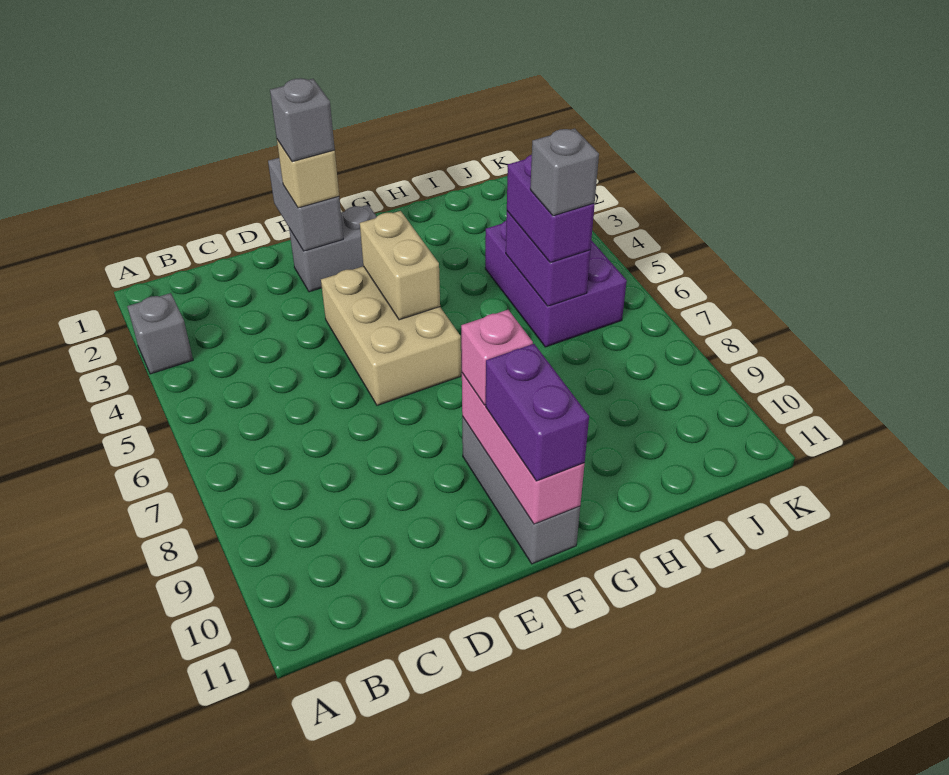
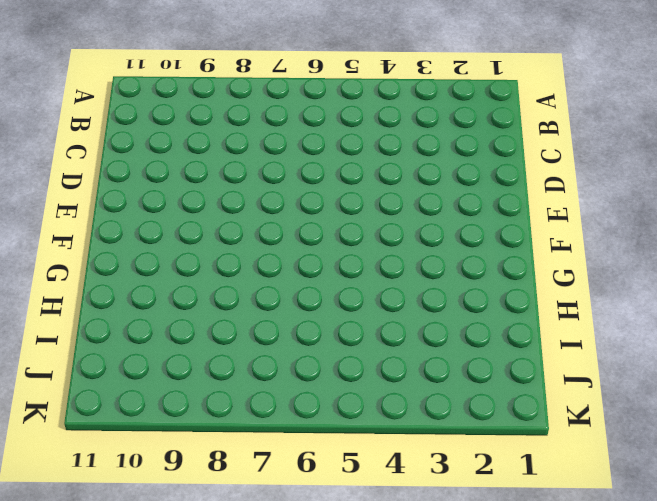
none -> grey brick A3 level 1
none -> grey brick E2:F2 level 1
none -> tan brick E4:F6 level 1

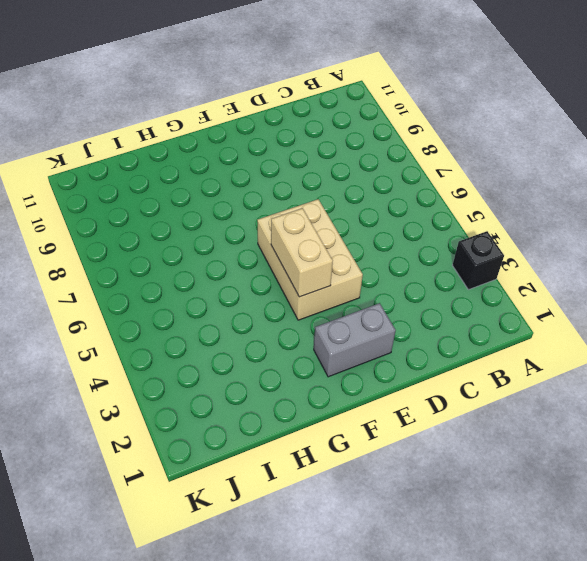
black brick A3 level 1 -> grey brick A3 level 1
none -> grey brick F9:F11 level 1
none -> purple brick I4:J6 level 1
none -> grey brick E1:E2 level 2

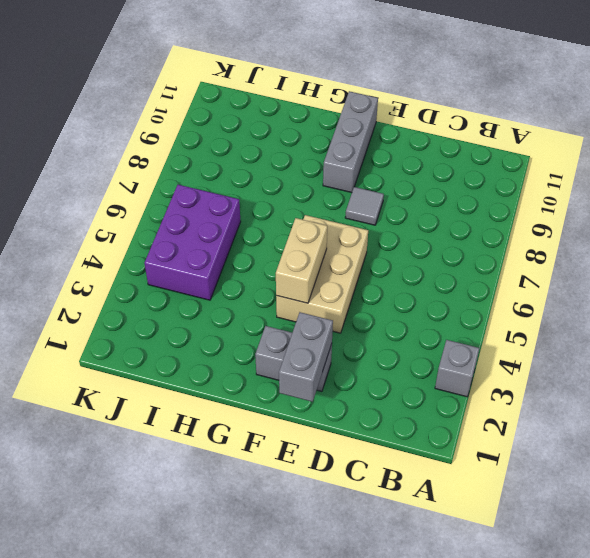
grey tile E8 level 1 -> none
none -> pink brick F9:F11 level 2
none -> purple brick I5:I6 level 2
none -> tan brick E2 level 3

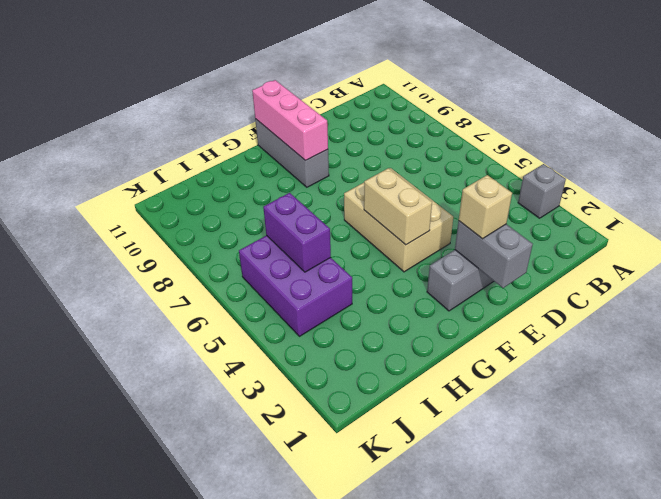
none -> pink brick F9 level 3
none -> purple brick F10:F11 level 3
none -> purple brick I5:I6 level 3

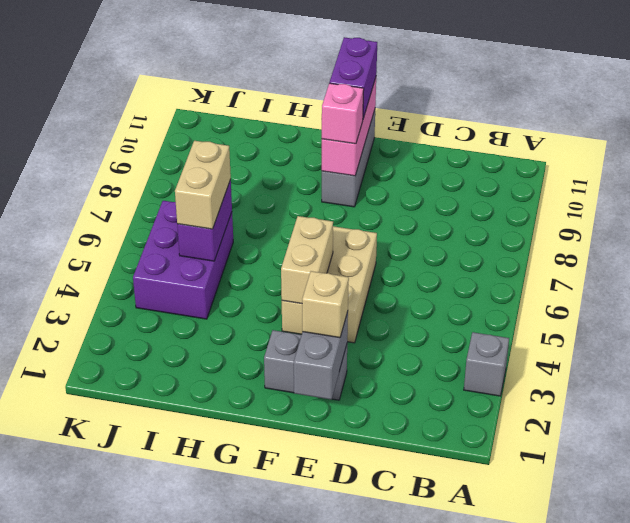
tan brick I5:I6 level 3 -> purple brick I5:I6 level 3
none -> grey brick E2 level 4
none -> grey brick I6 level 4

